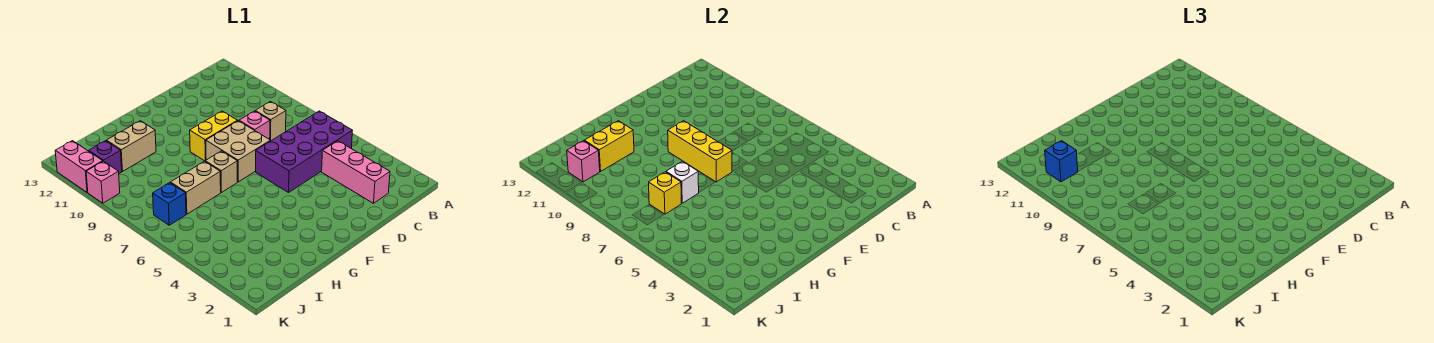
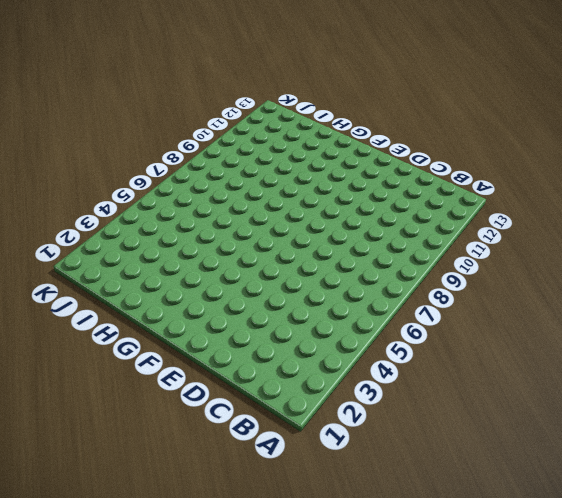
none -> purple brick B5:E6 level 1
none -> pink brick C2:C4 level 1
none -> tan brick C8 level 1

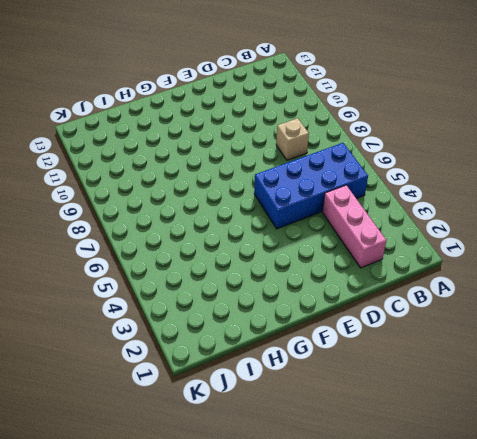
blue brick B5:E6 level 1 -> purple brick B5:E6 level 1
none -> pink brick D8 level 1
none -> tan brick E7:F8 level 1
none -> yellow brick E9:F9 level 1

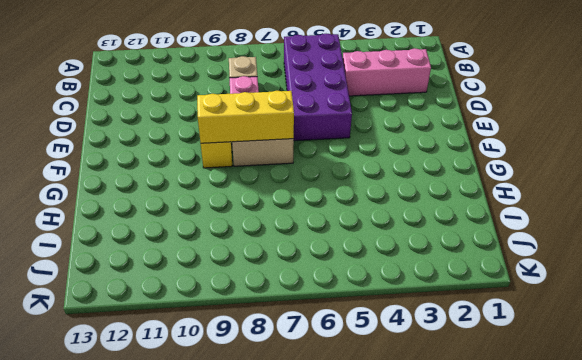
none -> tan brick G7 level 1
none -> tan brick H7:I7 level 1
none -> tan brick H11:I11 level 1

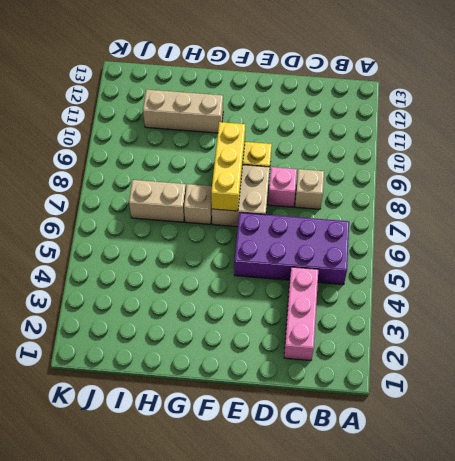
tan brick G11:I11 level 1 -> tan brick H11:I11 level 1
none -> blue brick J7 level 1
none -> purple brick J11 level 1
none -> pink brick K10 level 1

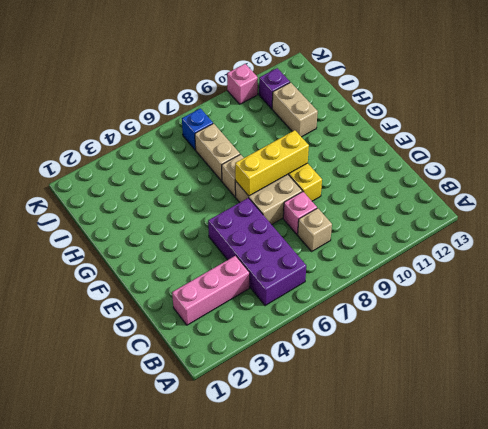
none -> pink brick K11:K12 level 1
none -> white brick H7 level 2
none -> yellow brick H11:I11 level 2

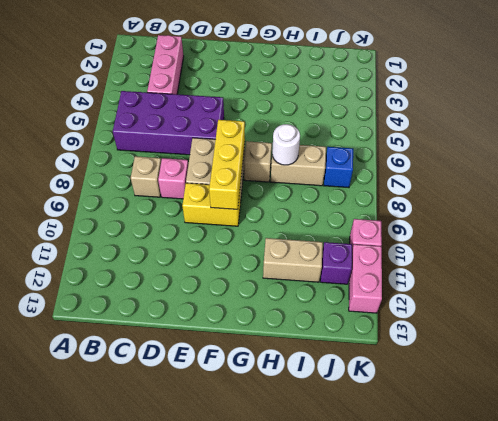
white round brick H7 level 2 -> white brick H7 level 2
none -> yellow brick H11:I11 level 2
none -> yellow brick I7 level 2
none -> pink brick J11 level 2

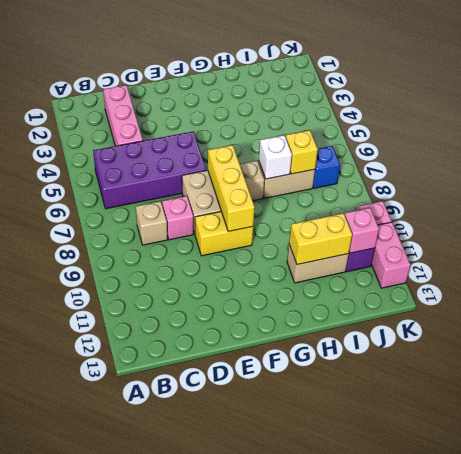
none -> blue brick J11 level 3

